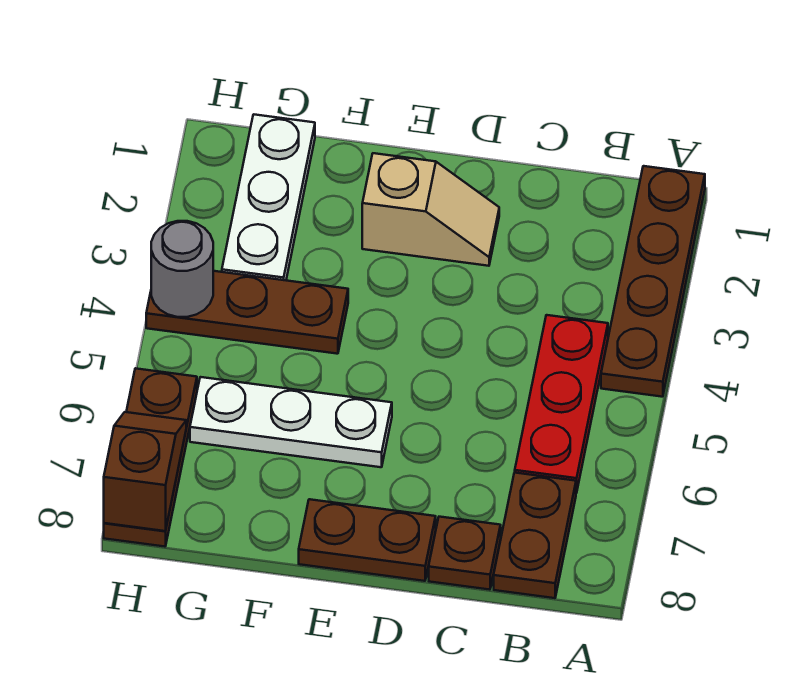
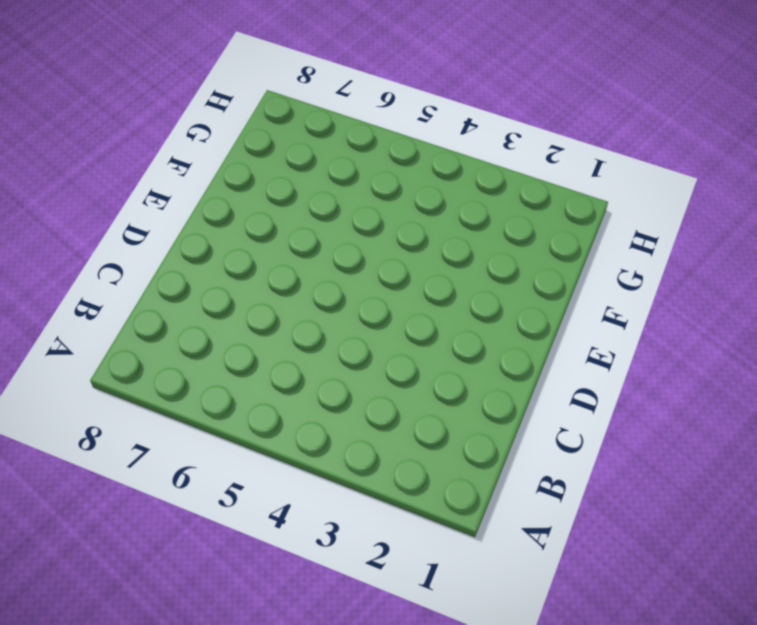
none -> brown plate A1:A4 level 1
none -> red plate B4:B6 level 1
none -> brown plate B7:B8 level 1

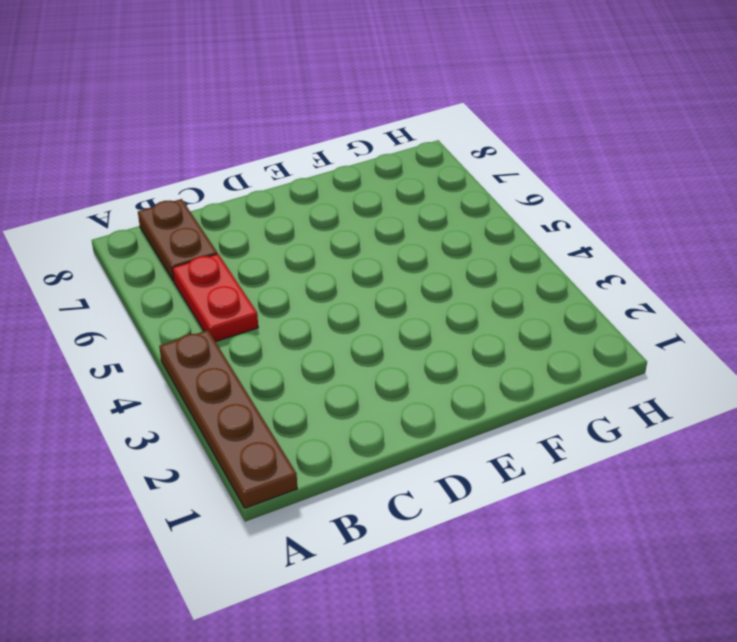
red plate B5:B6 level 1 -> red plate B4:B6 level 1
none -> brown plate C8 level 1
none -> tan slope D2:E2 level 1 top E
none -> brown plate D8:E8 level 1

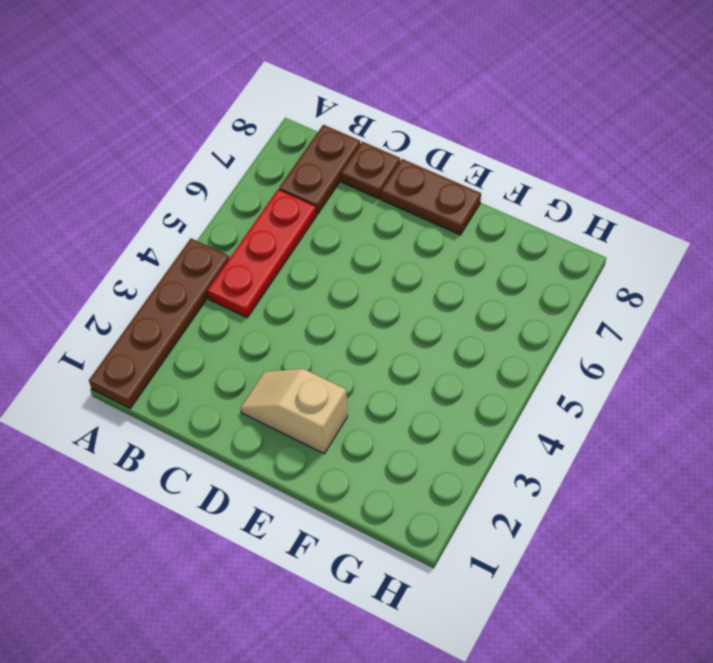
none -> white plate E6:G6 level 1
none -> brown plate F4:H4 level 1
none -> white plate G1:G3 level 1

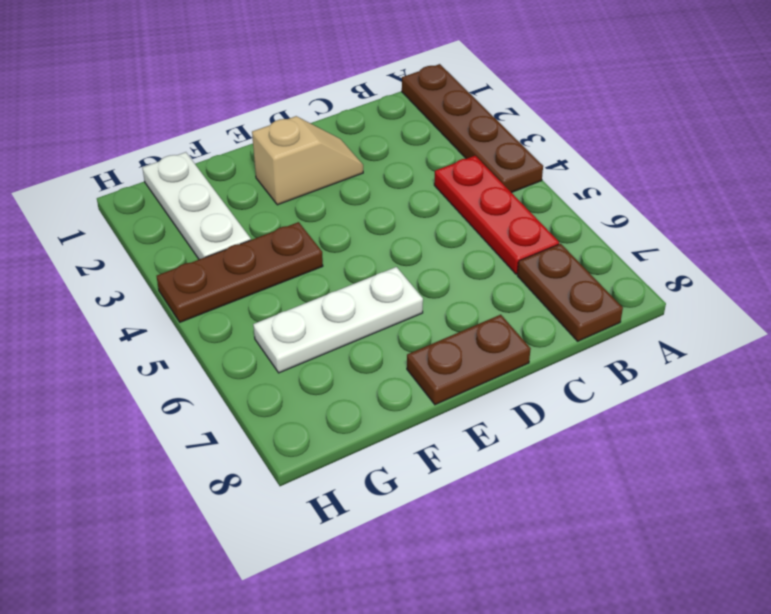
none -> brown plate C8 level 1
none -> brown plate H6:H8 level 1
none -> grey round brick H4 level 2

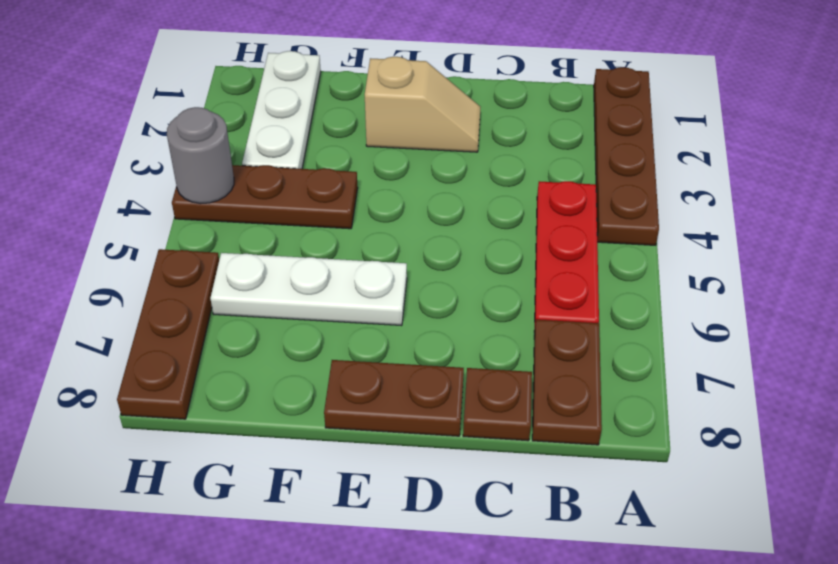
none -> brown slope H7:H8 level 2 top 8

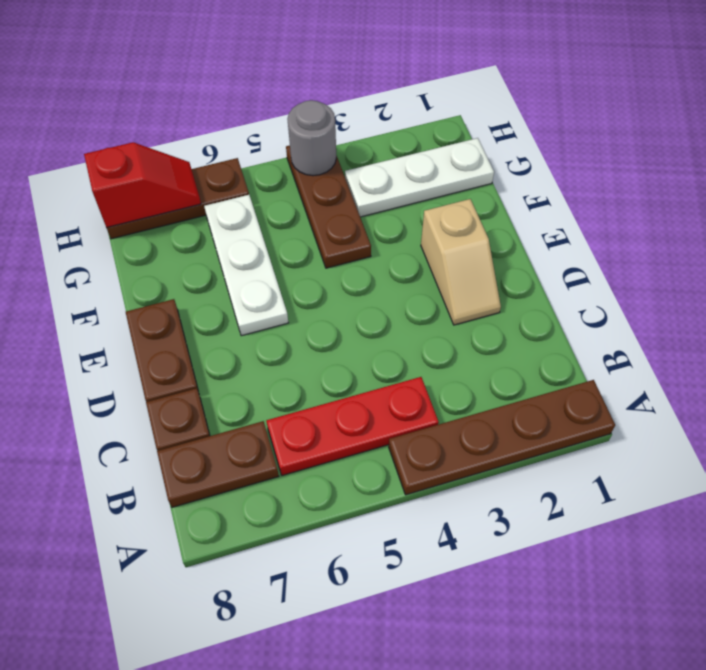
red slope H7:H8 level 2 top 8 -> brown slope H7:H8 level 2 top 8

